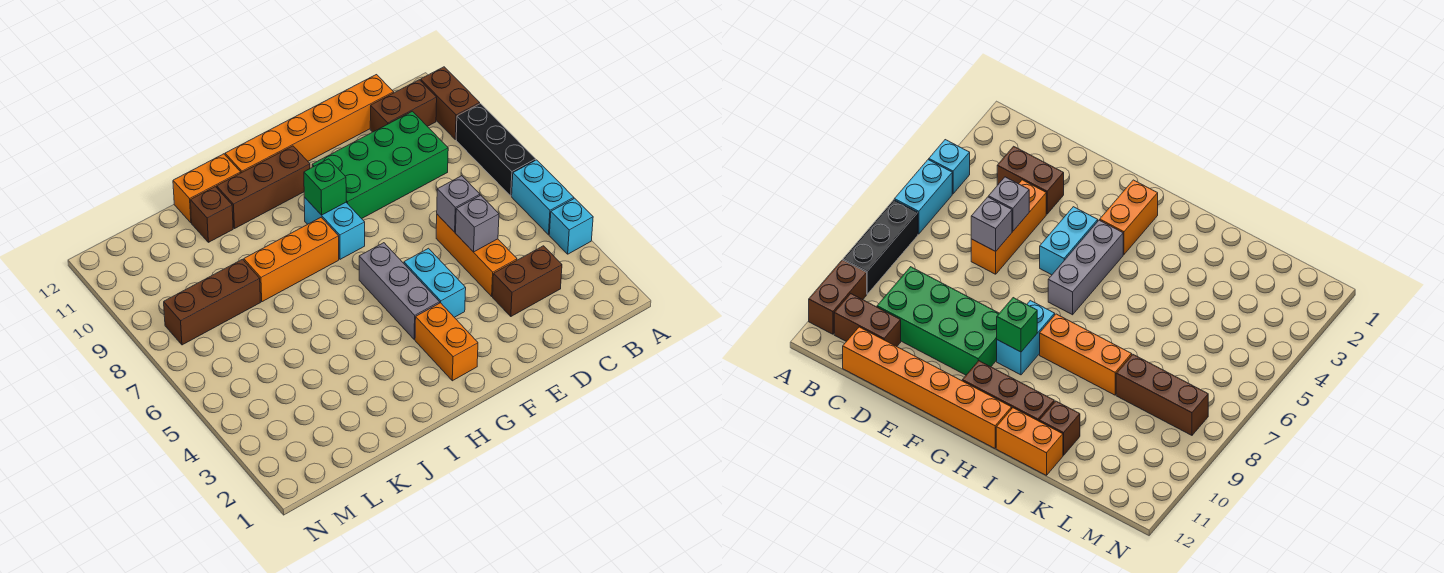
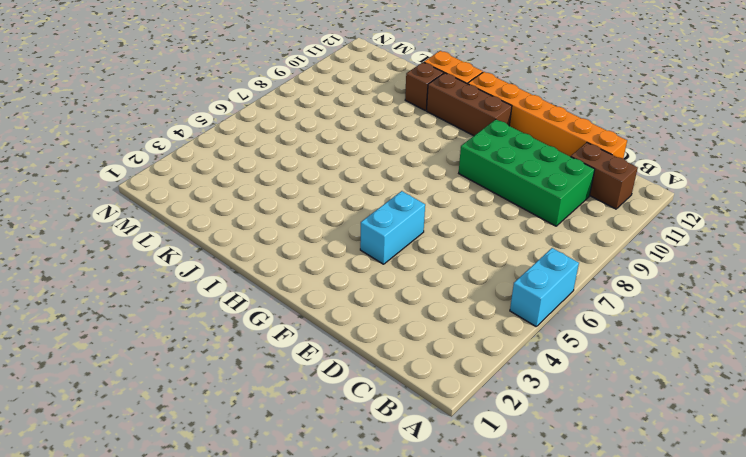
none -> cyan brick A4 level 1
none -> black brick A7:A9 level 1
none -> brown brick A10:A11 level 1

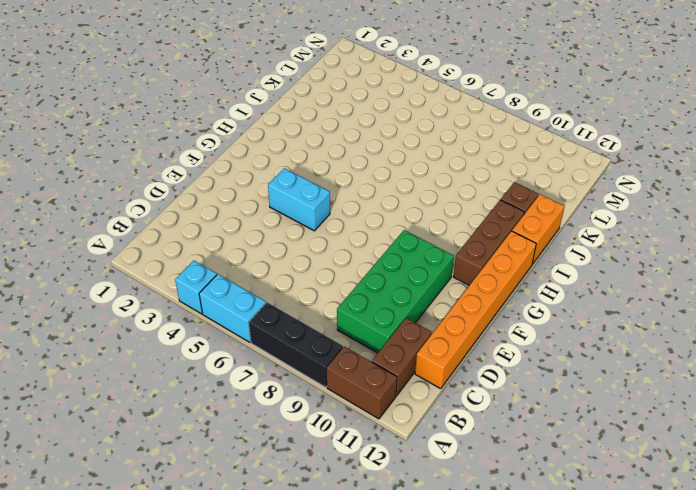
none -> brown brick C3:D3 level 1
none -> orange brick D4:D6 level 1
none -> orange brick G2:G3 level 1

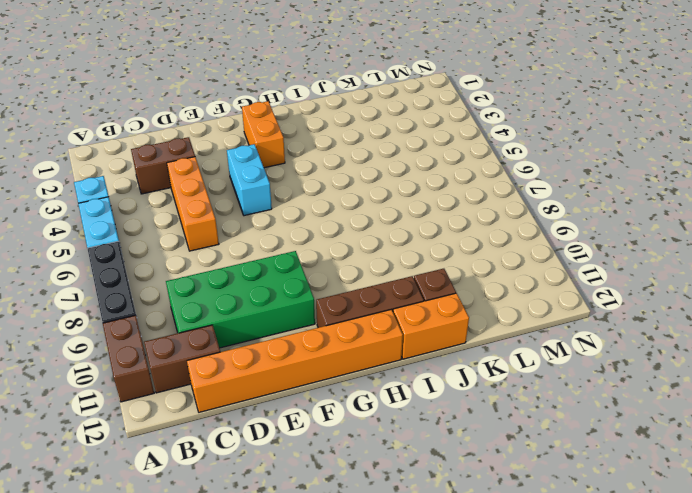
none -> grey brick G4:G6 level 1
none -> cyan brick G8:G9 level 1
none -> orange brick H8:J8 level 1

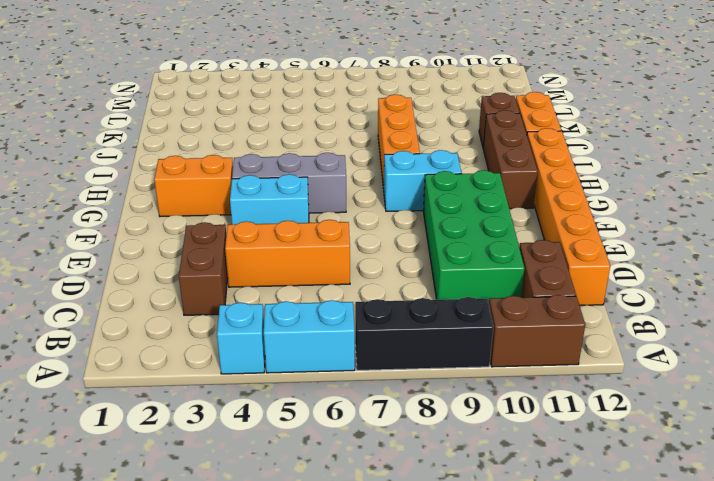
none -> brown brick K8:M8 level 1
none -> grey brick D5 level 2
none -> grey brick D6 level 2

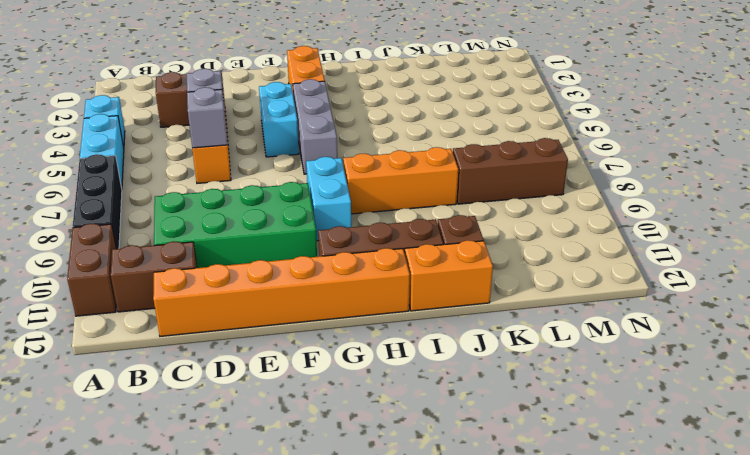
none -> green brick G9 level 2

